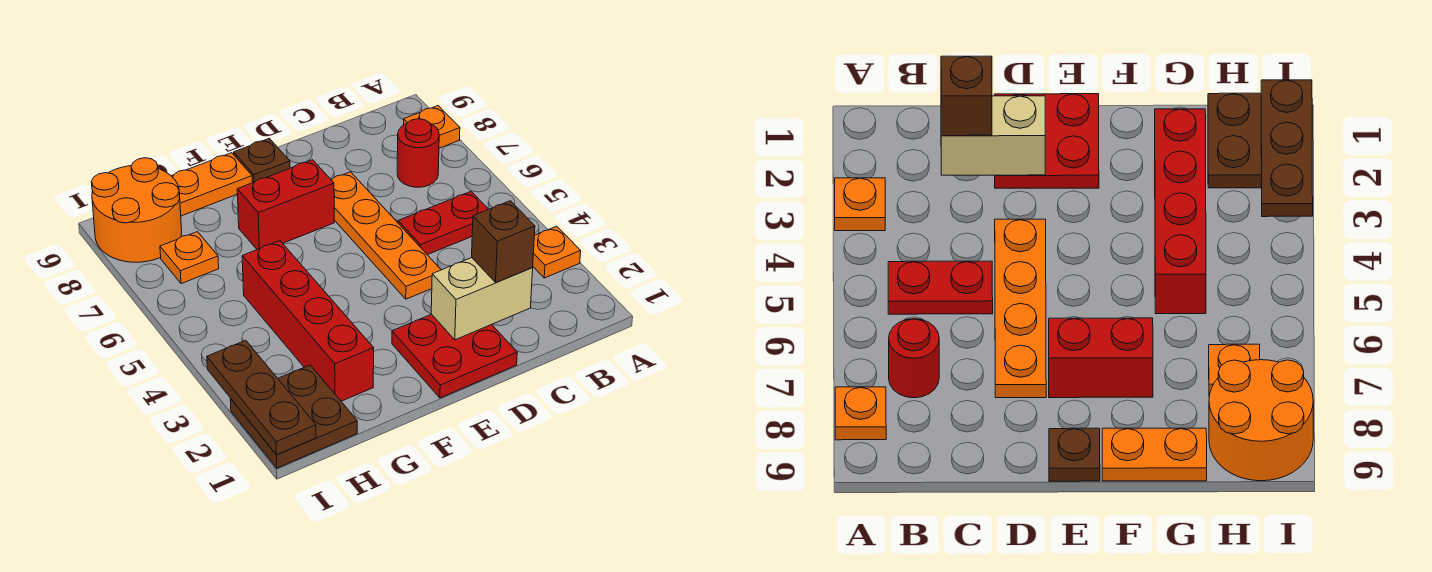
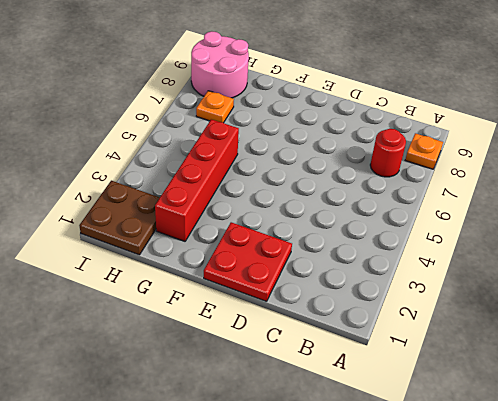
pink round brick H8:I9 level 1 -> orange round brick H8:I9 level 1
none -> orange plate A3 level 1
none -> red plate B5:C5 level 1
none -> orange plate D4:D7 level 1

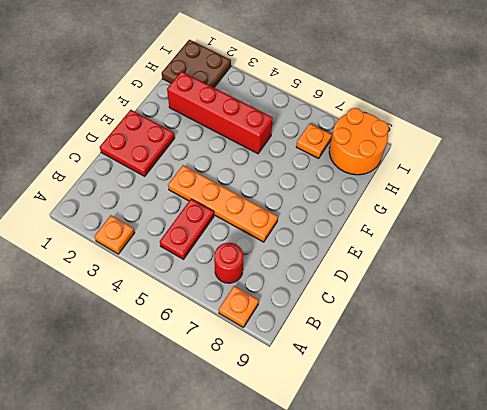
none -> red brick E7:F7 level 1
none -> brown plate E9 level 1
none -> orange plate F9:G9 level 1

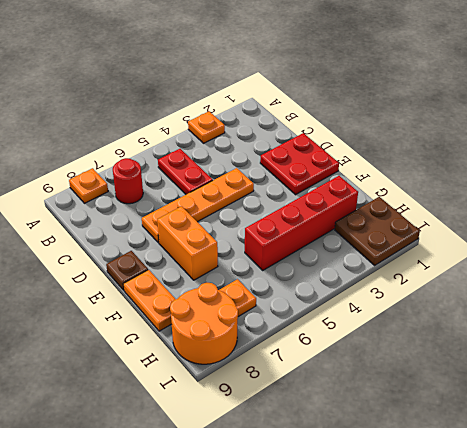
orange brick E7:F7 level 1 -> red brick E7:F7 level 1
none -> tan brick C2:D2 level 2
none -> brown plate I1:I3 level 2
none -> brown brick C2 level 3

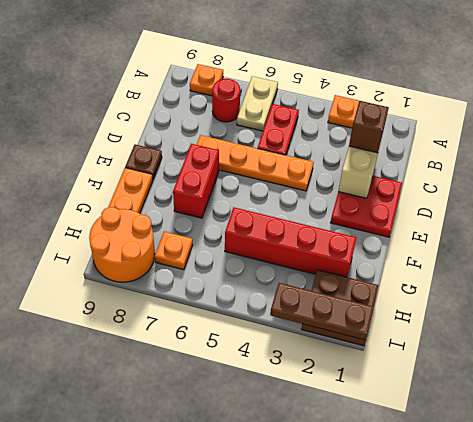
tan plate A6:B6 level 1 -> none

